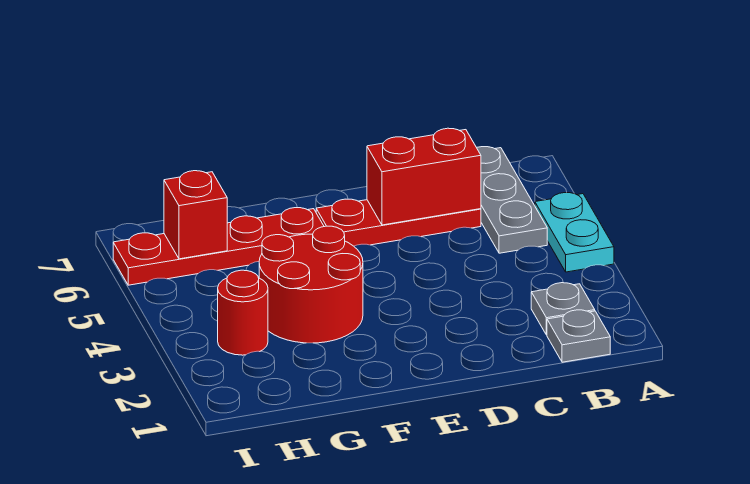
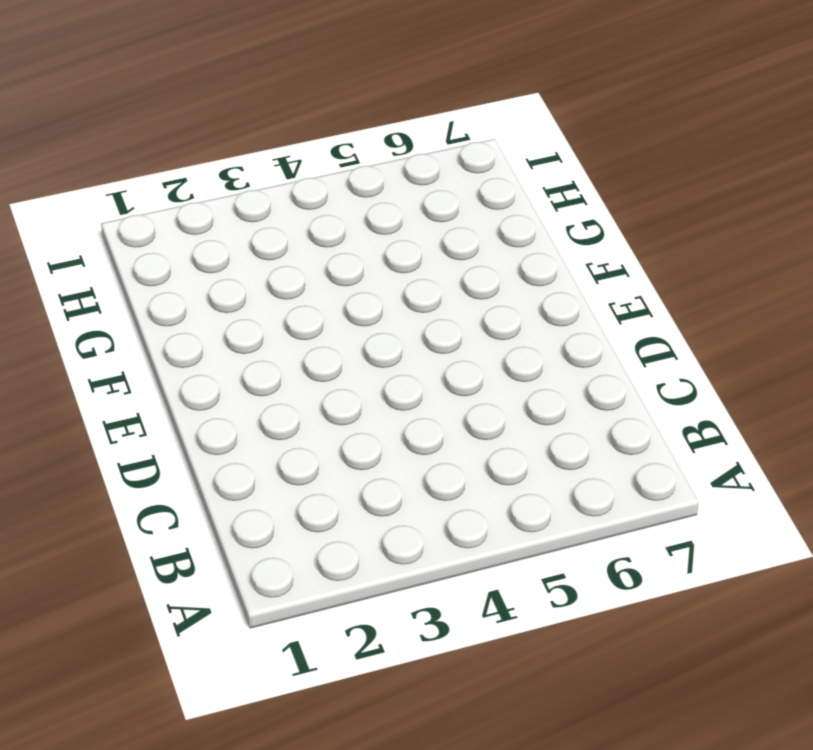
none -> cyan plate A4:A5 level 1
none -> grey plate B1 level 1

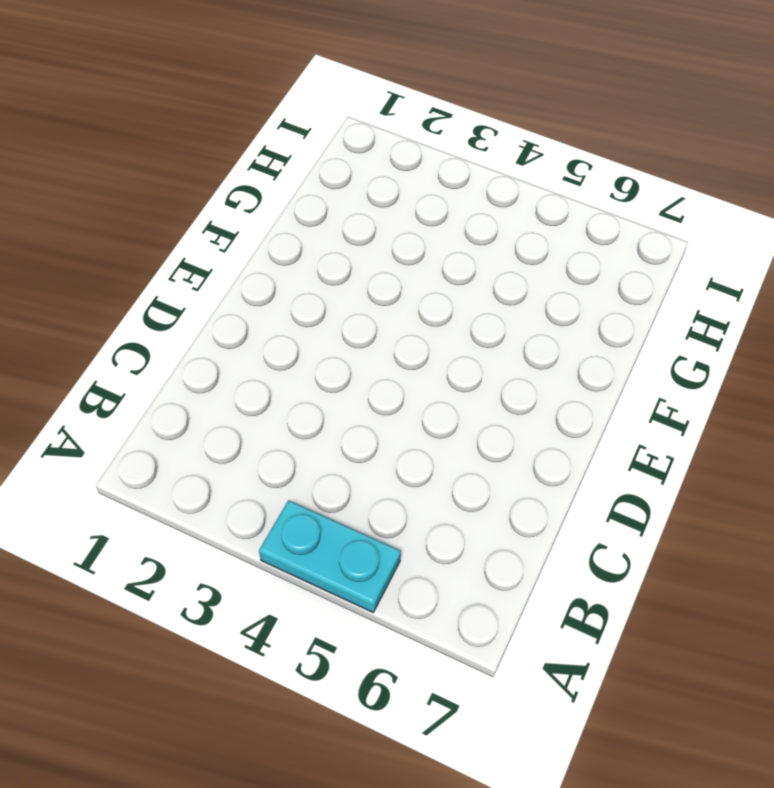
none -> grey plate B1 level 1
none -> grey plate B2 level 1

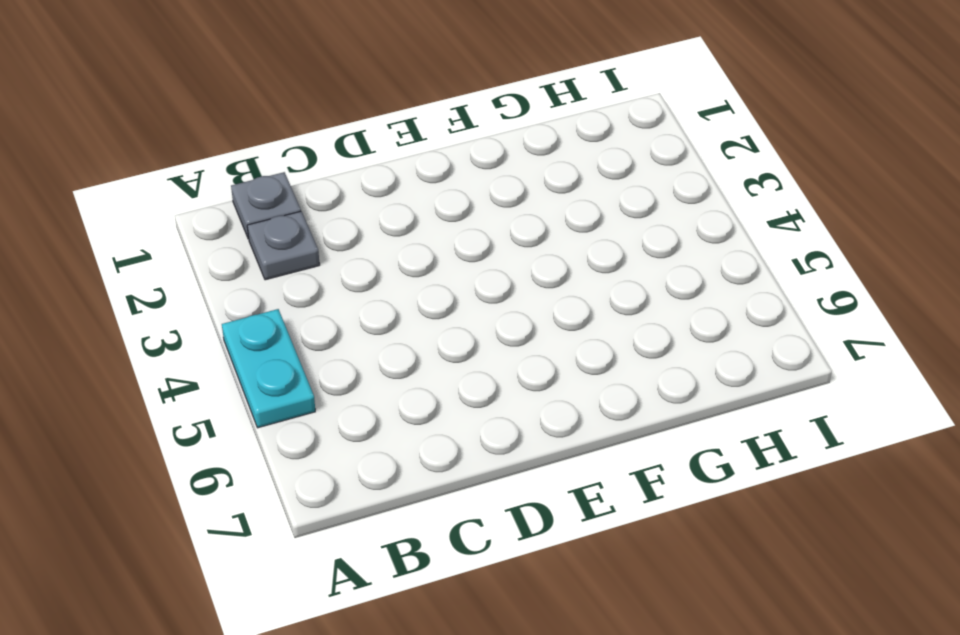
none -> grey plate B5:B7 level 1
none -> red plate C6:E6 level 1

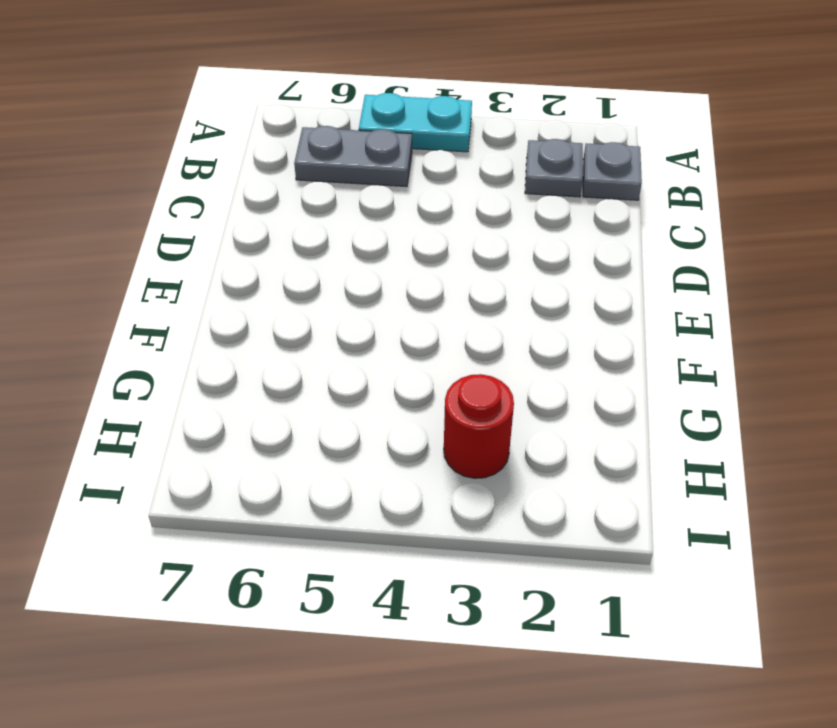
grey plate B5:B6 level 1 -> grey plate B5:B7 level 1
none -> red plate C6:E6 level 1
none -> red round brick F3:G4 level 1

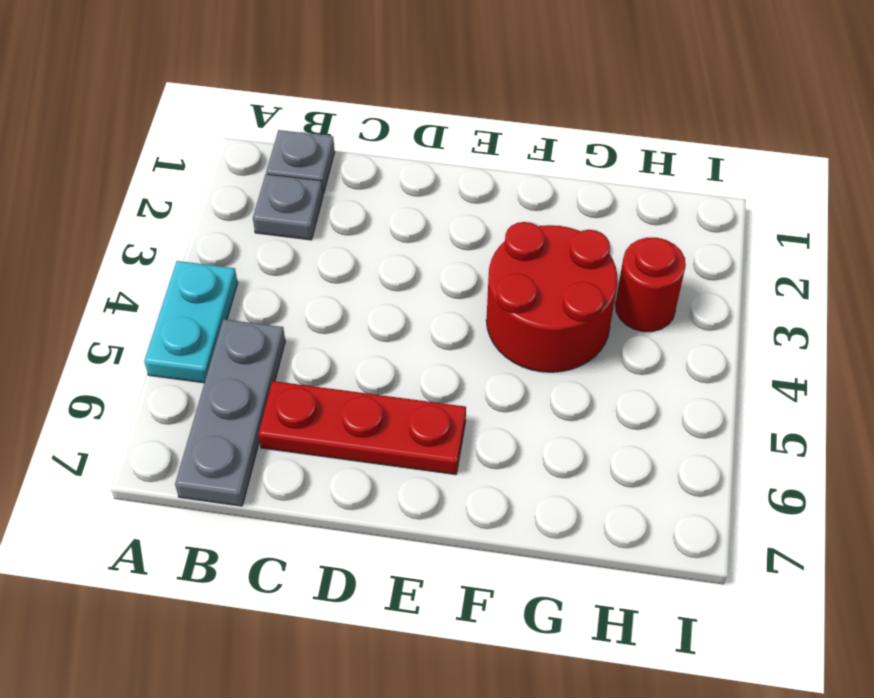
none -> red plate F6:I6 level 1
none -> red brick C6:D6 level 2

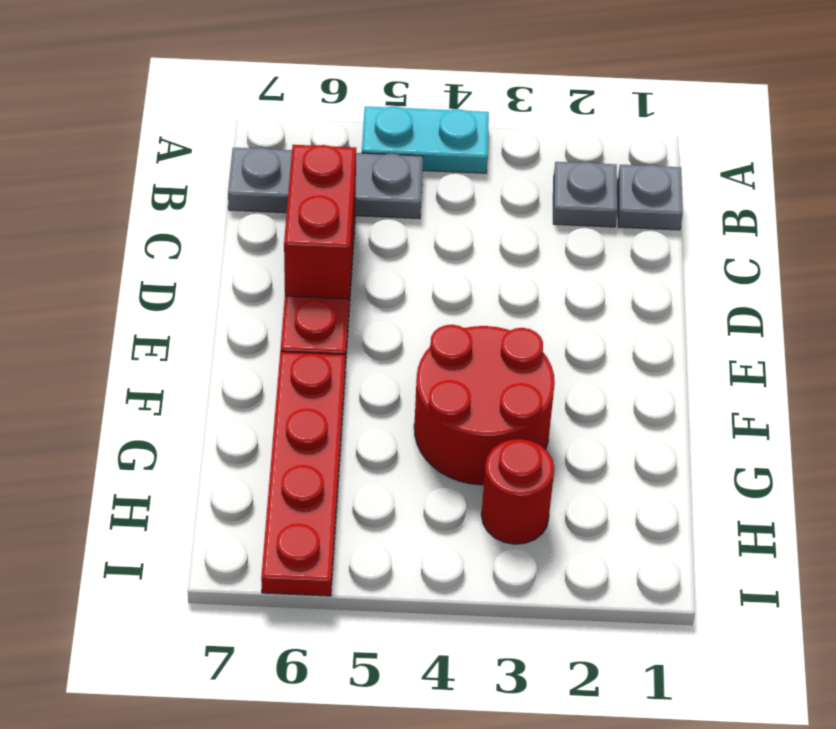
none -> red brick H6 level 2

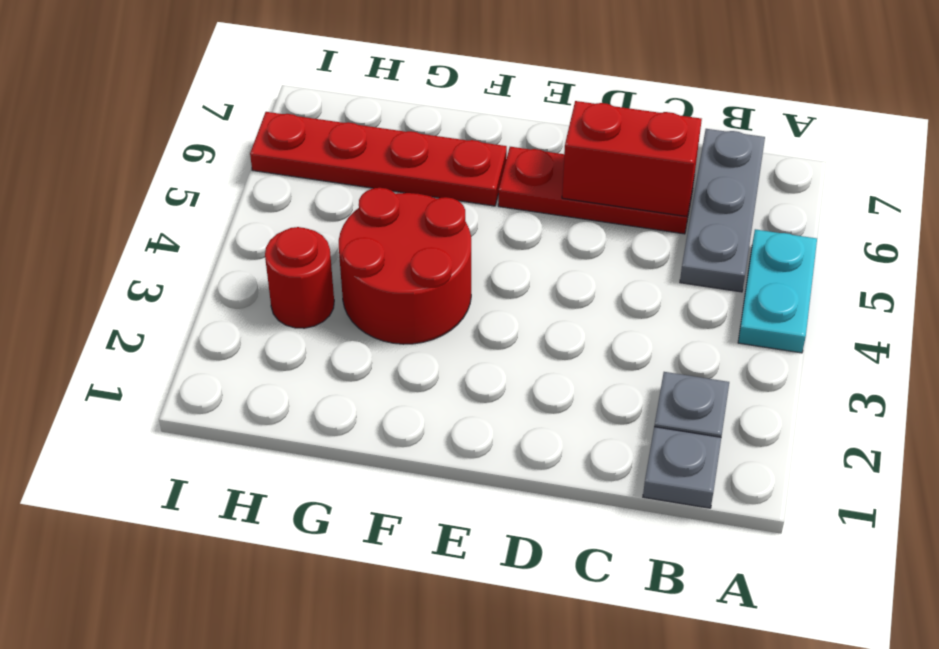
none -> red brick H6 level 2

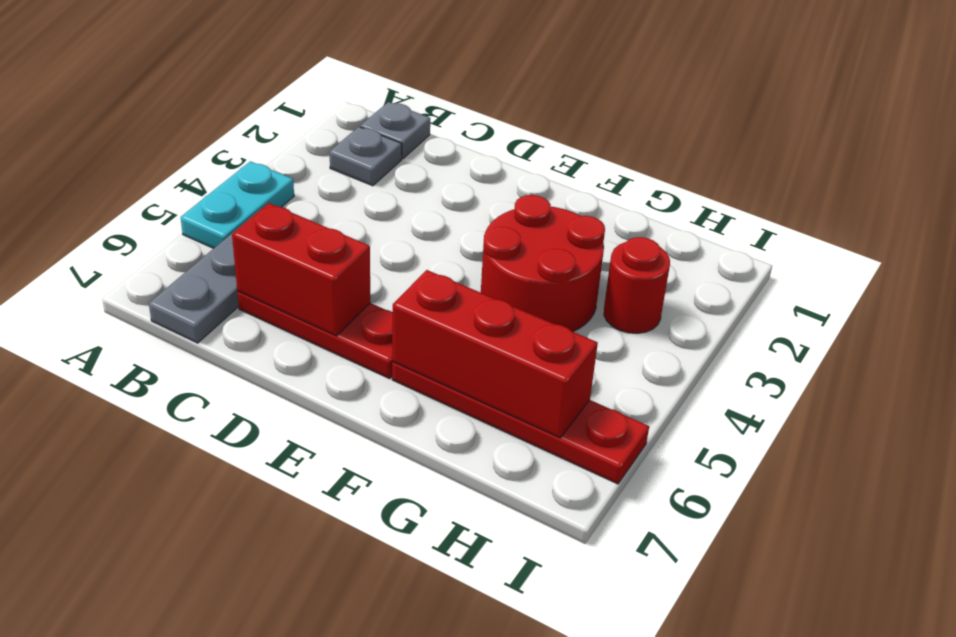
red brick F6:H6 level 2 -> red brick H6 level 2

